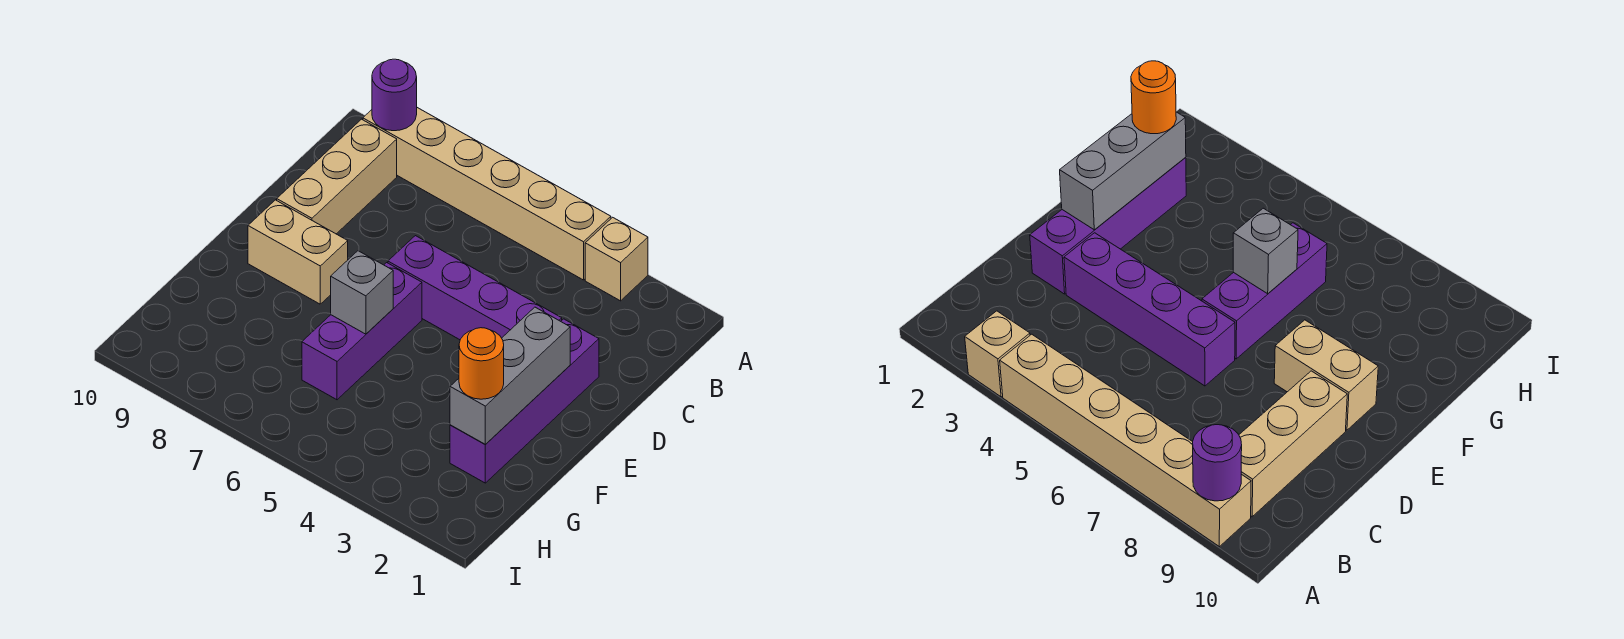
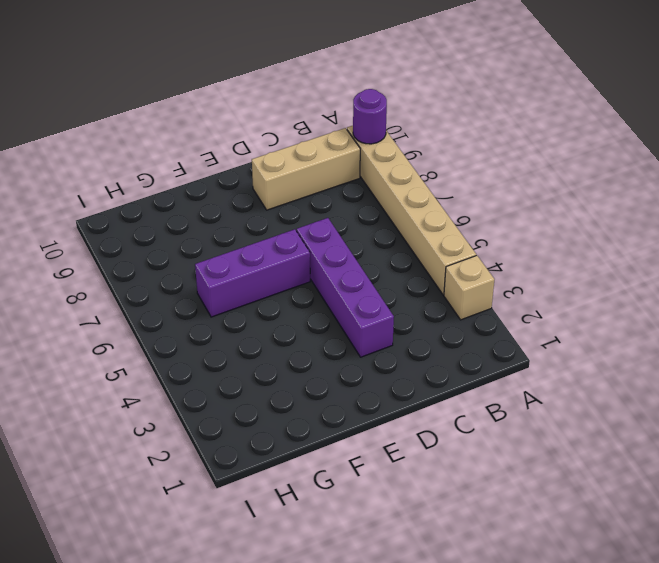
none -> purple brick D2:G2 level 1
none -> tan brick E8:E9 level 1

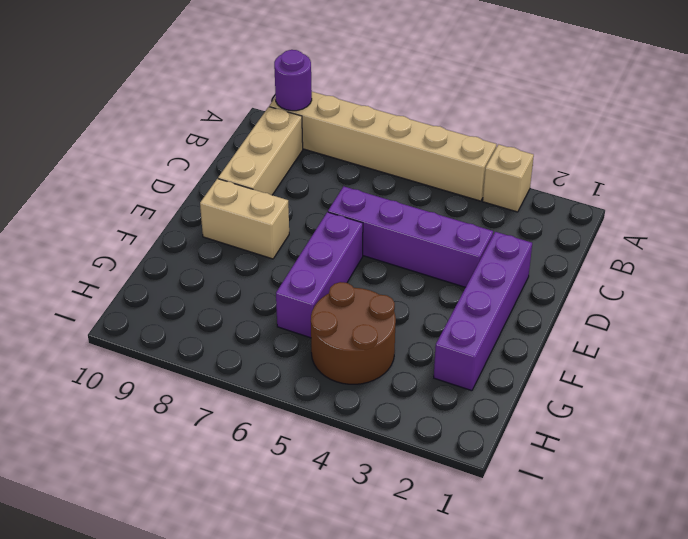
brown round brick G4:H5 level 1 -> none
none -> grey brick E2:G2 level 2
none -> grey brick F6 level 2

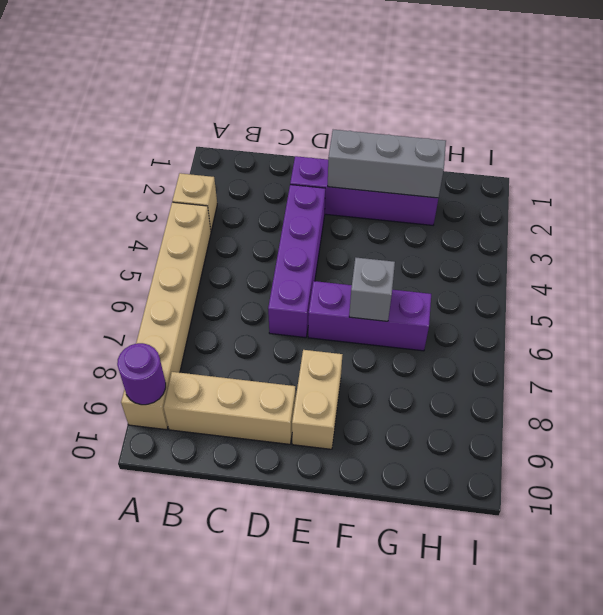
none -> orange round brick G2 level 3

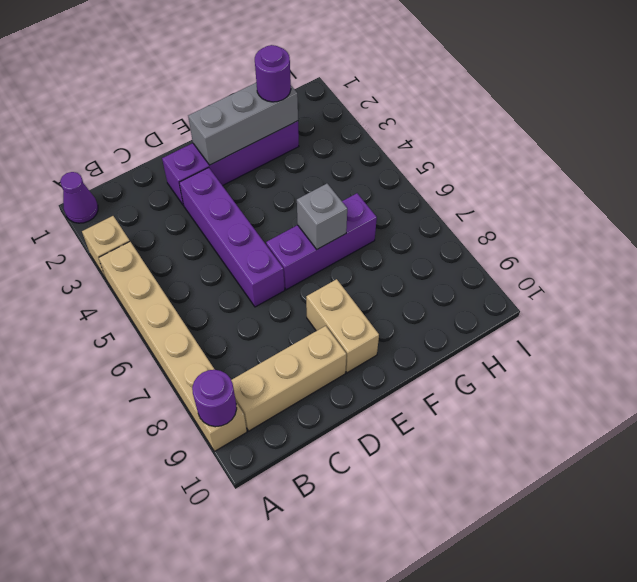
purple cone A1 level 1 -> none
purple round brick G2 level 3 -> orange round brick G2 level 3

